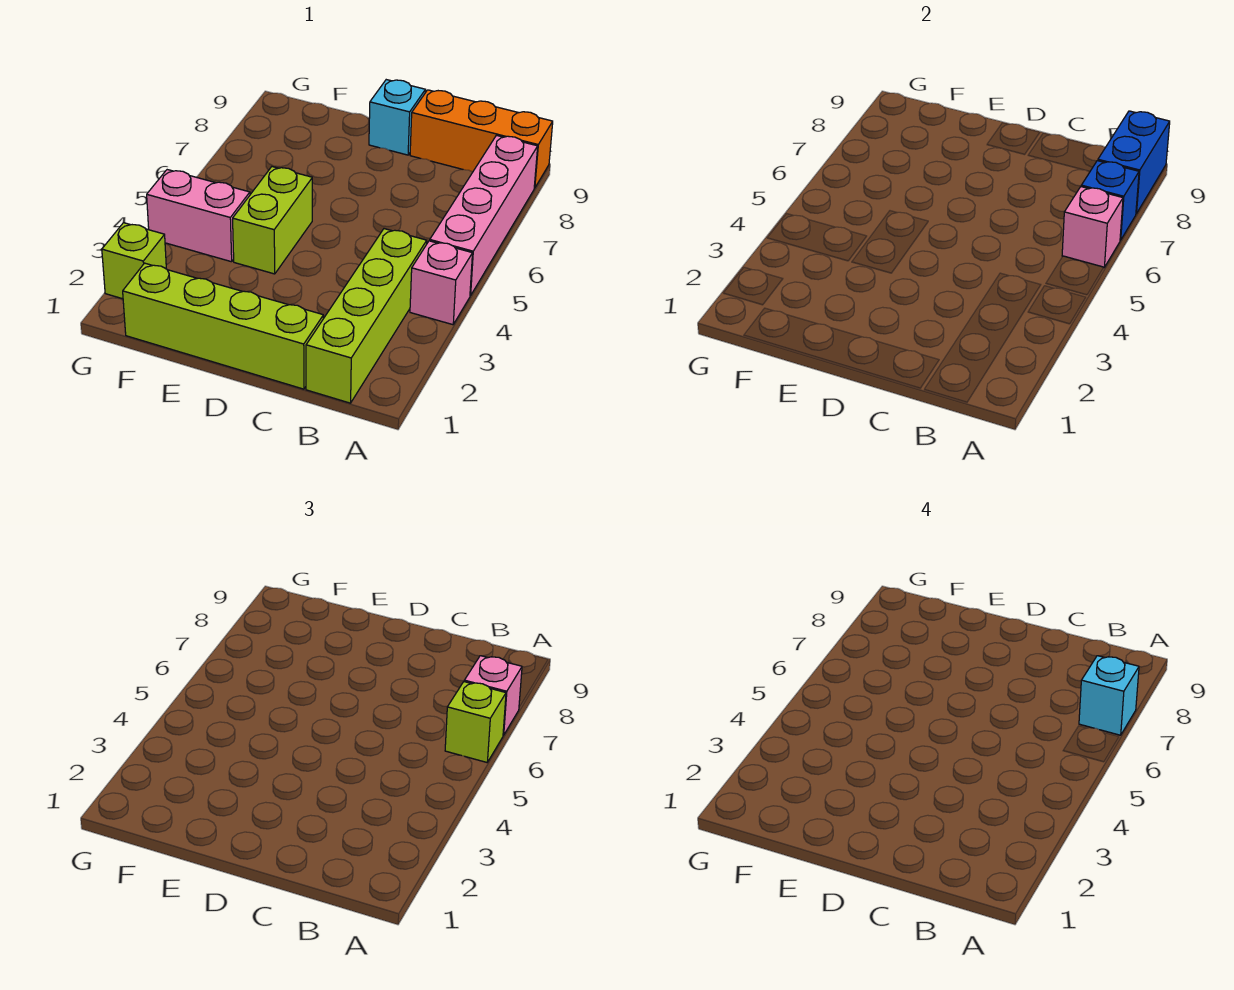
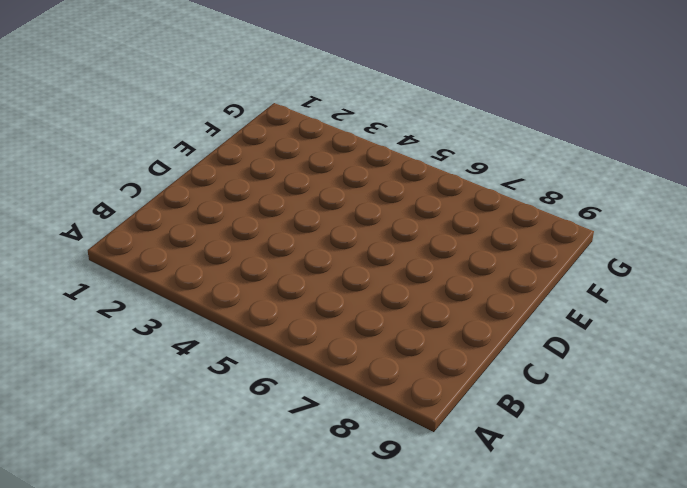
none -> pink brick A4 level 1
none -> pink brick A5:A8 level 1
none -> orange brick A9:C9 level 1

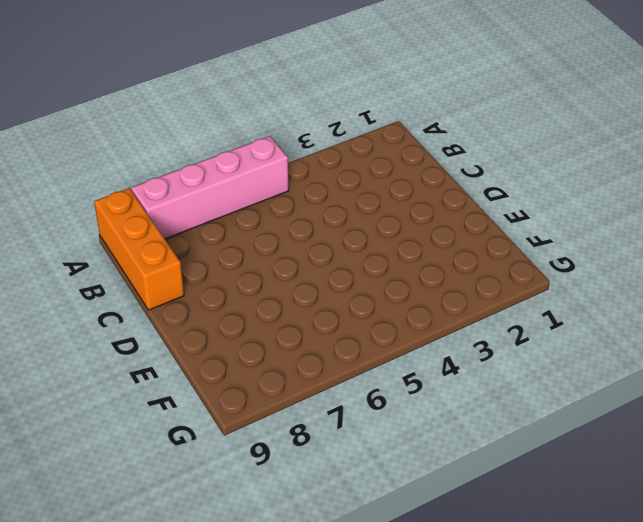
none -> pink brick A4 level 1
none -> lime brick B1:B4 level 1
none -> lime brick C1:F1 level 1

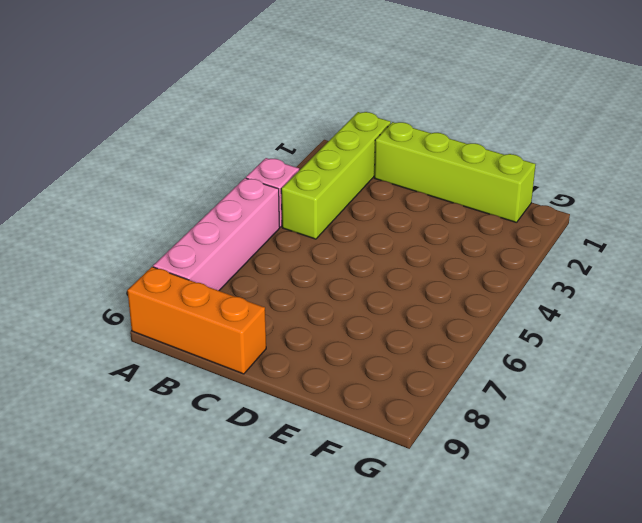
none -> cyan brick D9 level 1
none -> lime brick E4:E5 level 1
none -> pink brick F4:G4 level 1

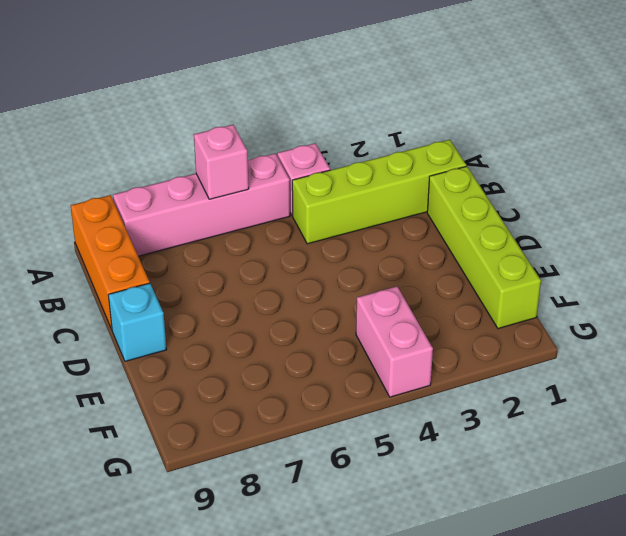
none -> lime brick E4:E5 level 1
none -> lime brick G2 level 1
none -> blue brick A7 level 2

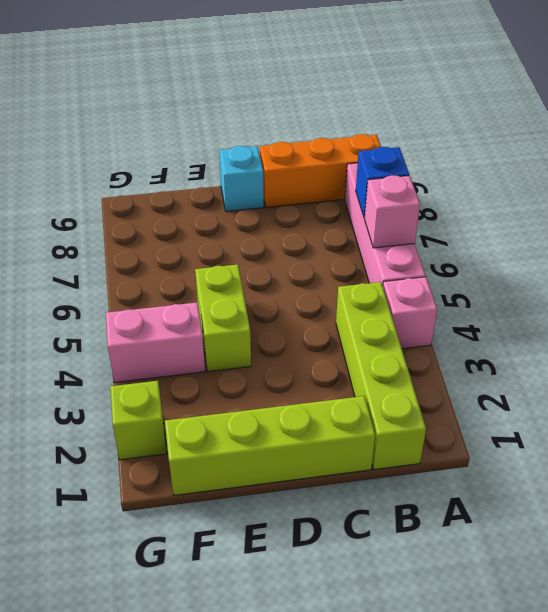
none -> blue brick A8:A9 level 2
none -> lime brick A6 level 3
none -> pink brick A7 level 3

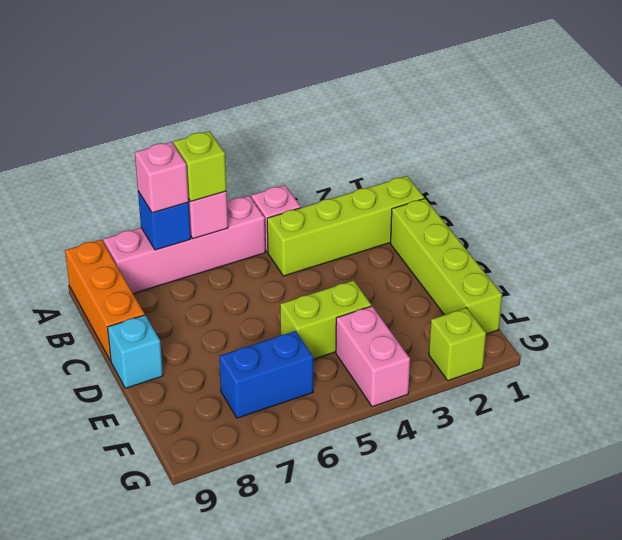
blue brick F6:F7 level 1 -> blue brick A8:A9 level 2
none -> cyan brick A7 level 4

